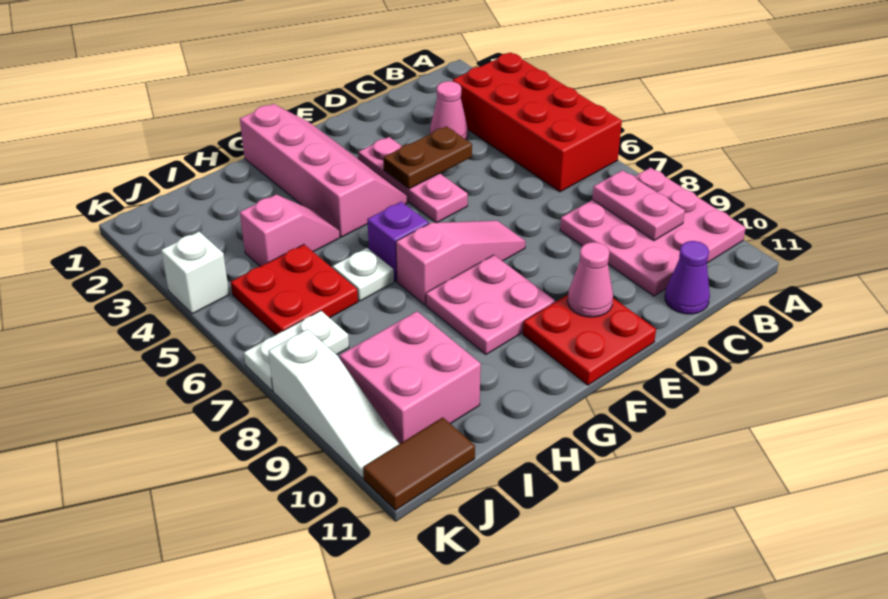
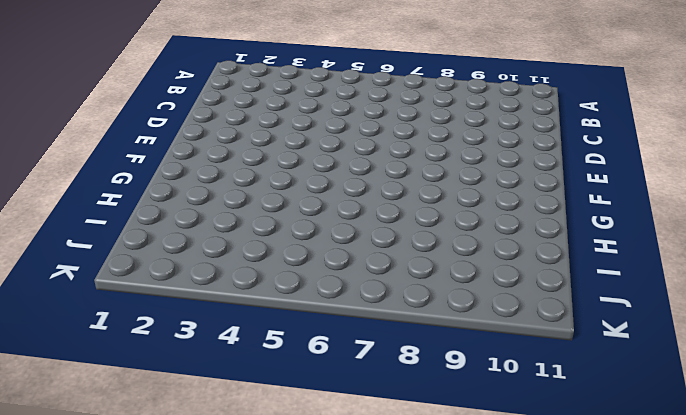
none -> red brick A3:B6 level 1
none -> pink plate A8:C10 level 1
none -> pink cone C3 level 1

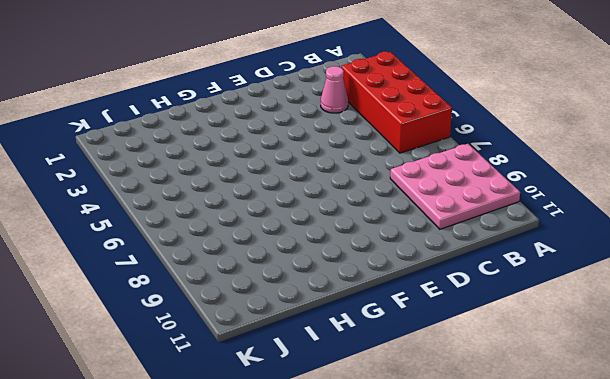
none -> purple cone C11 level 1
none -> pink plate E3:E5 level 1
none -> pink slope E7:G7 level 1 top G

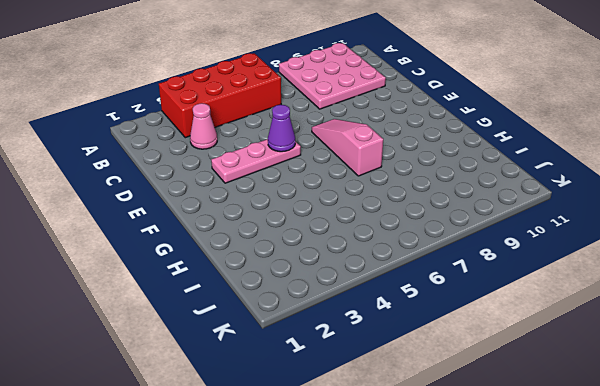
purple cone E5 level 2 -> purple cone C11 level 1
none -> red plate E10:F11 level 1
none -> pink slope F1:G4 level 1 top G
none -> pink plate F8:G9 level 1

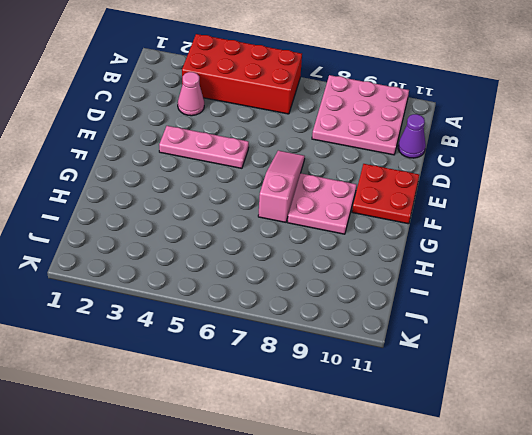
none -> pink slope F1:G4 level 1 top G
none -> purple brick G6 level 1
none -> pink slope H4:I4 level 1 top I

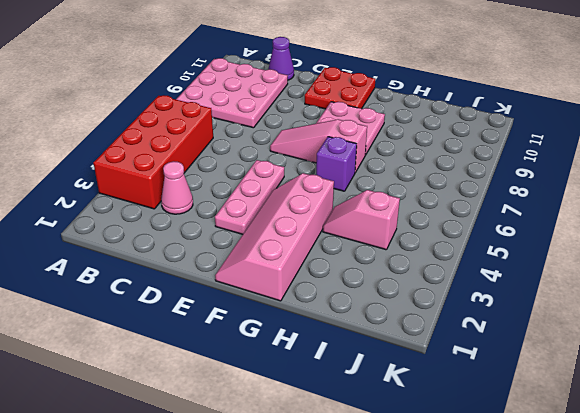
none -> white plate H6 level 1
none -> red plate I5:J6 level 1
none -> pink brick I9:J10 level 1

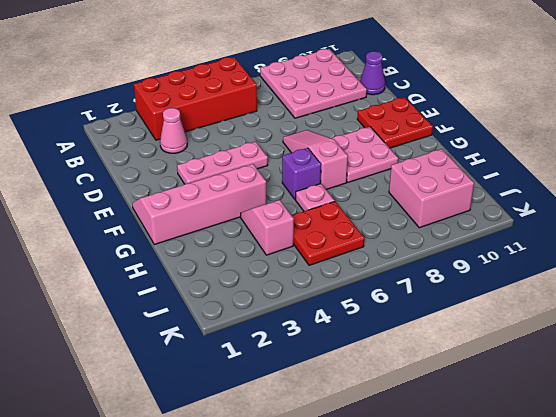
pink plate H6 level 1 -> white plate H6 level 1
none -> white plate J7:K7 level 1
none -> brown tile J11:K11 level 1
none -> white brick K4 level 1

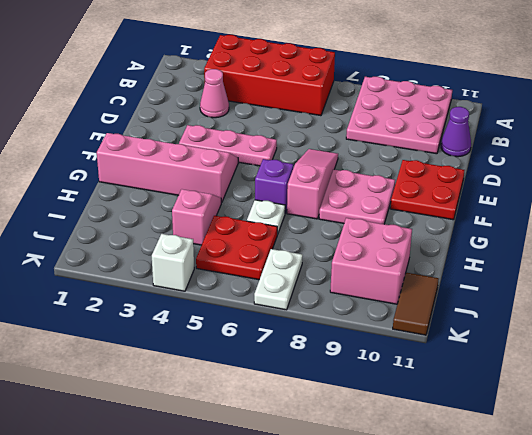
none -> white slope K8:K10 level 1 top 8
none -> pink plate B8:B9 level 2
none -> brown plate D4:E4 level 2

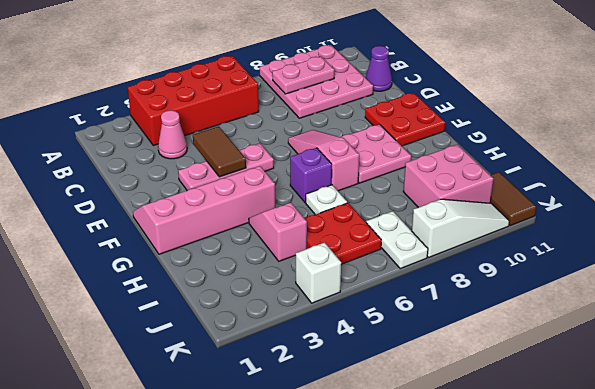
brown tile D4:E4 level 2 -> brown plate D4:E4 level 2
none -> pink cone E10 level 2

